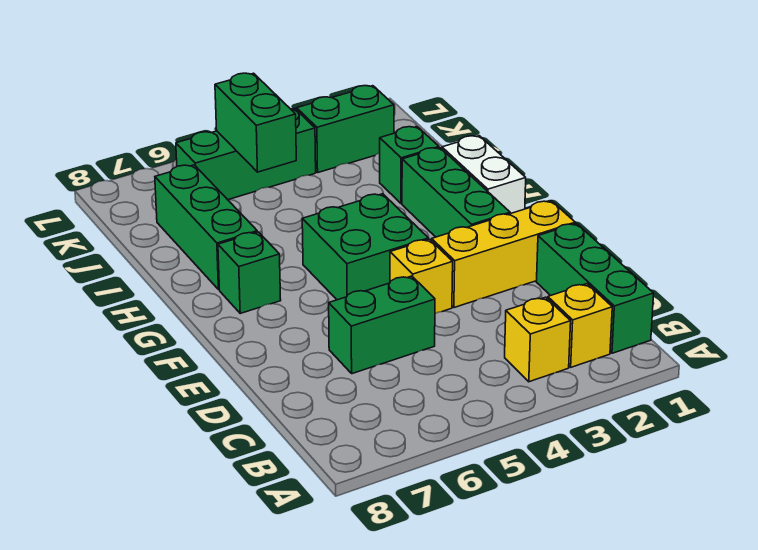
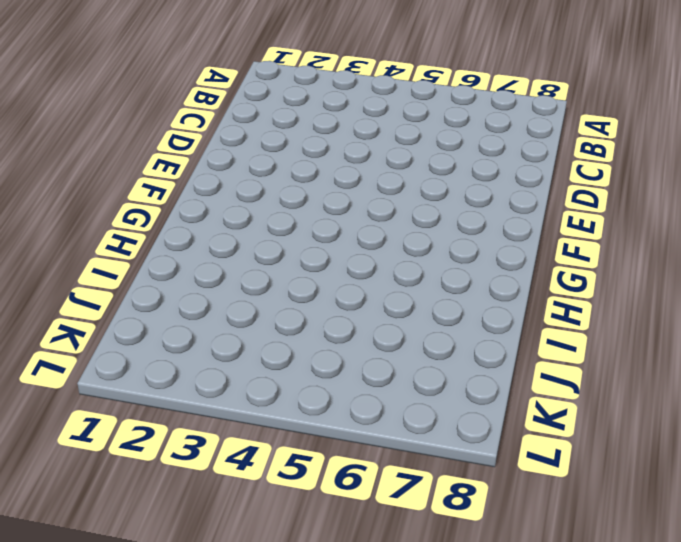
none -> green brick B1:D1 level 1
none -> yellow brick B2 level 1
none -> yellow brick B3 level 1

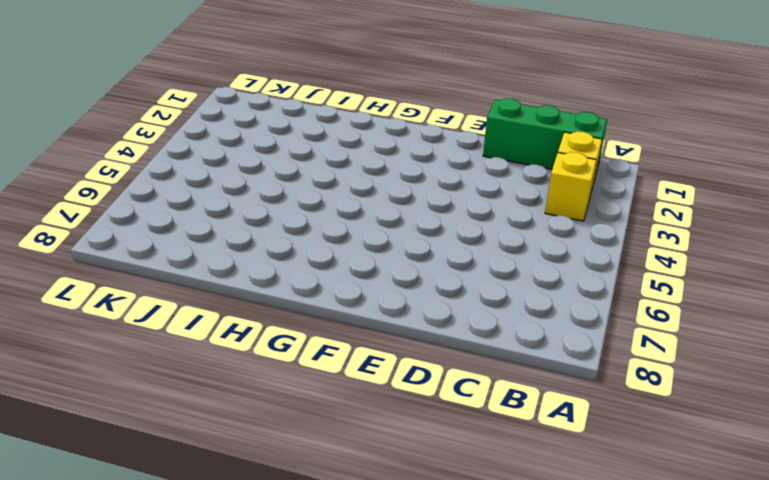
none -> green brick D5:D6 level 1
none -> yellow brick E1:E3 level 1
none -> yellow brick E4 level 1

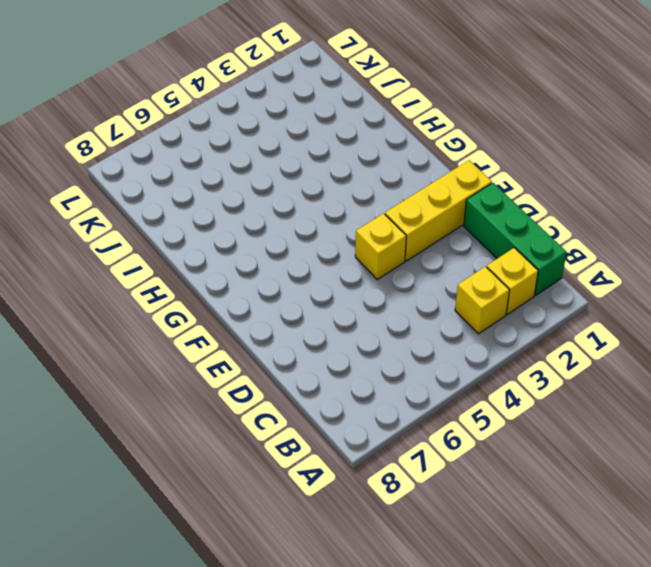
none -> green brick D5:D6 level 1
none -> green brick F2:H2 level 1
none -> green brick F4:G5 level 1

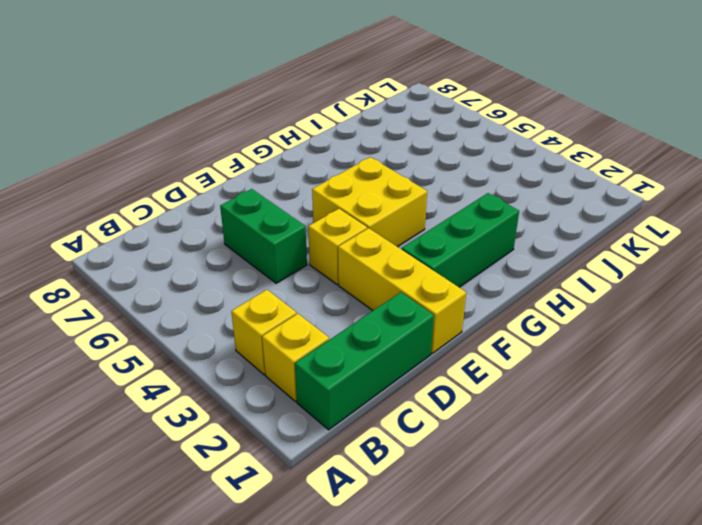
yellow brick F4:G5 level 1 -> green brick F4:G5 level 1
none -> white brick G1:H1 level 1
none -> green brick G7 level 1
none -> green brick H7:J7 level 1

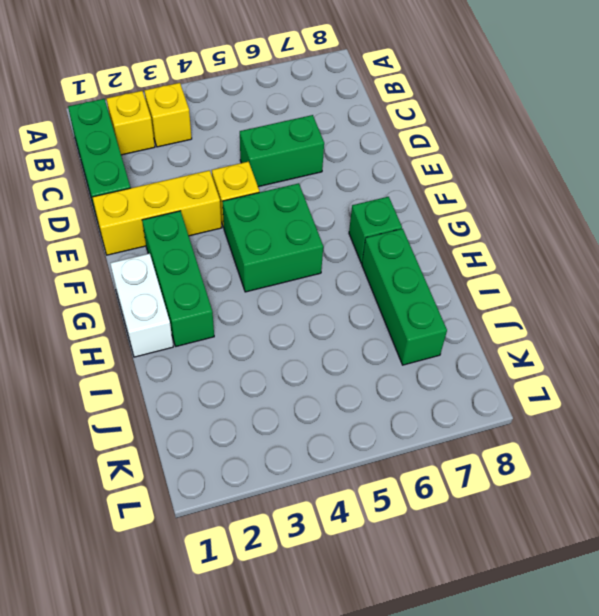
none -> green brick I2 level 1
none -> green brick K2:K3 level 1
none -> green brick K4:K6 level 1

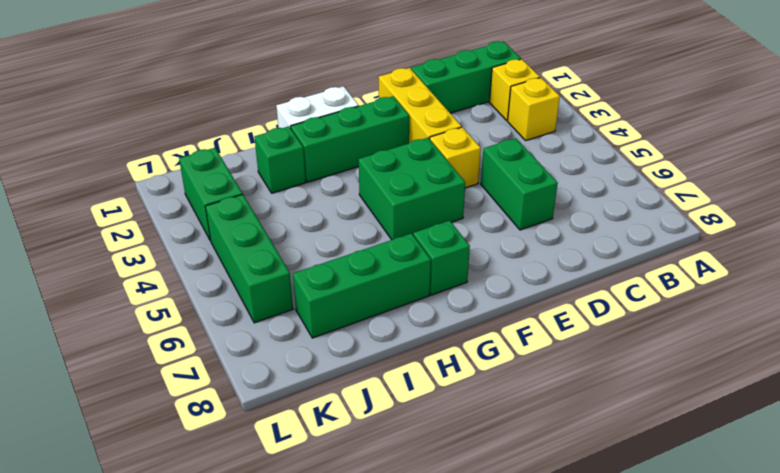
none -> green brick J5:K5 level 2

